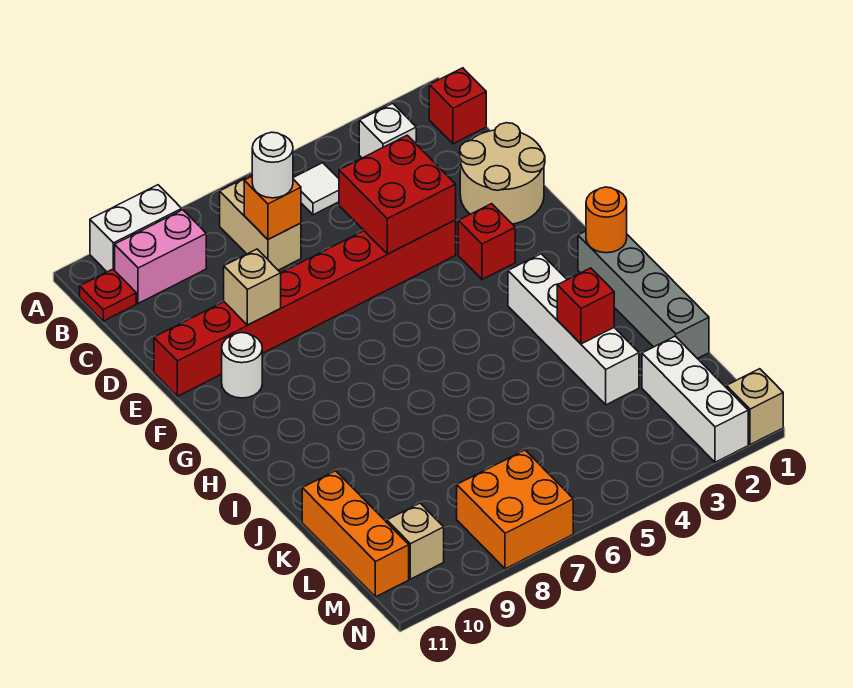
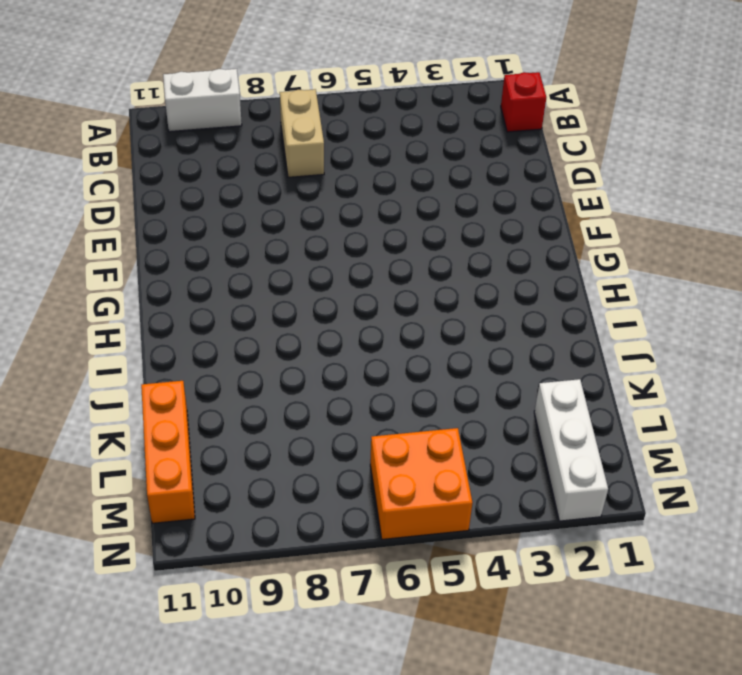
orange brick M5:N6 level 1 -> orange brick M7:N8 level 1
none -> white brick B3 level 1
none -> white tile B5 level 1
none -> pink brick B9:B10 level 1

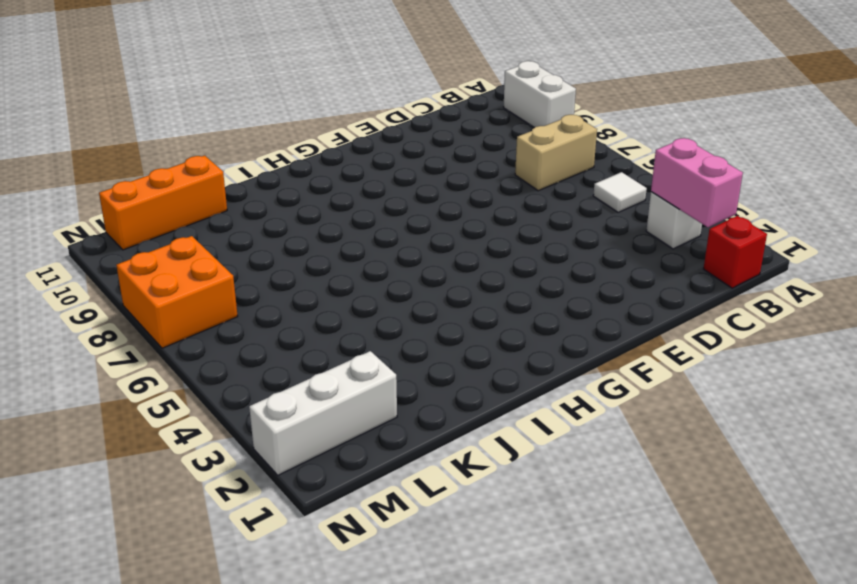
pink brick B2:B3 level 2 -> pink brick B9:B10 level 1
none -> red plate B11 level 1
none -> tan round brick D1:E2 level 1
none -> red brick E4:E11 level 1

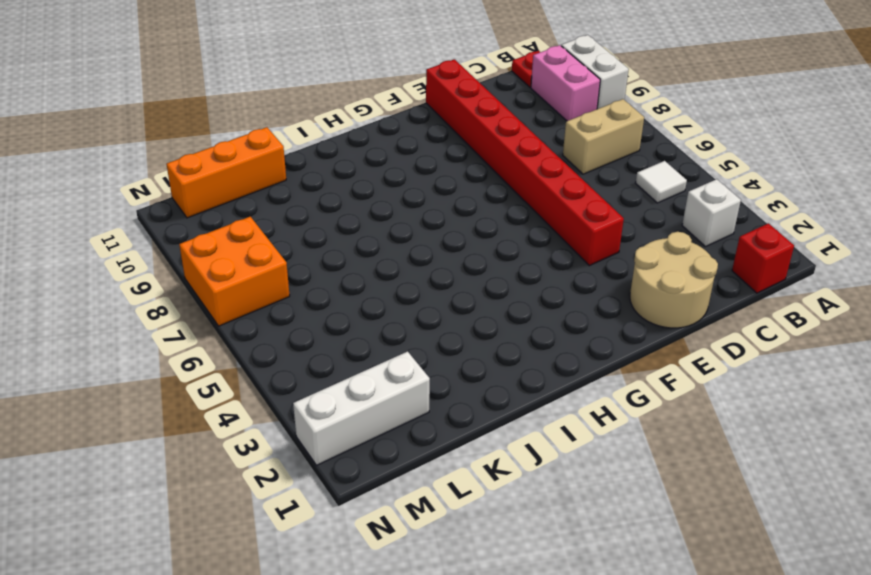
none -> red brick F3 level 1
none -> white round brick F10 level 1
none -> grey brick H1:K1 level 1

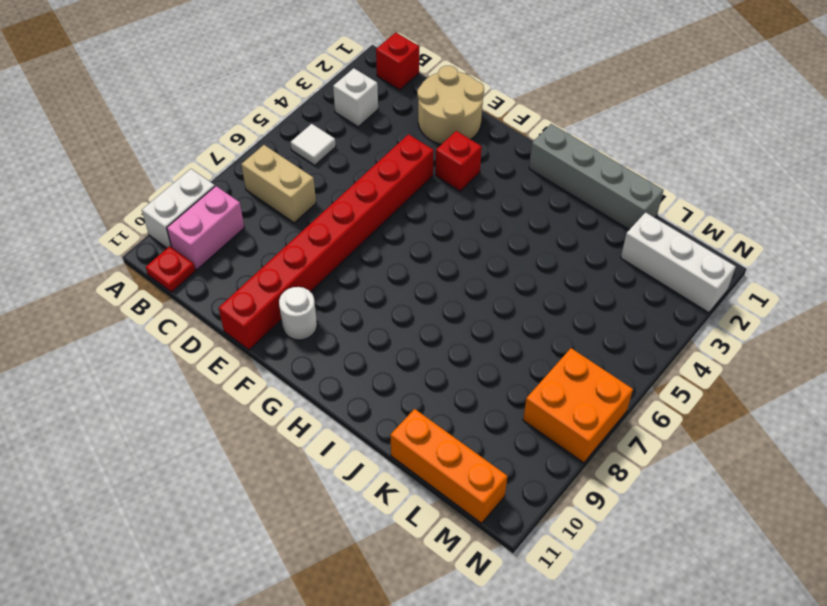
none -> white brick H3:K3 level 1
none -> tan brick M10 level 1
none -> tan brick N1 level 1

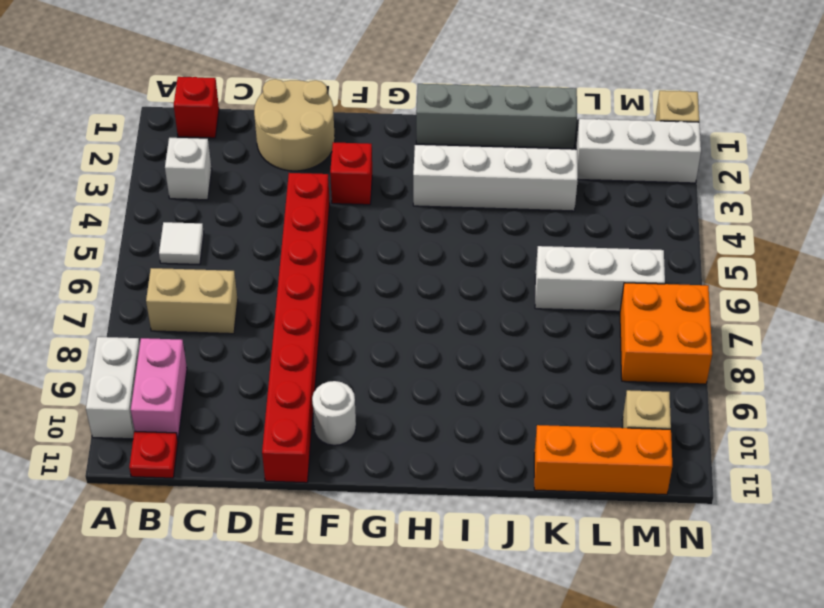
white brick K6:M6 level 1 -> none
none -> orange brick C7 level 2
none -> red brick D4:E5 level 2
none -> tan brick E9 level 2

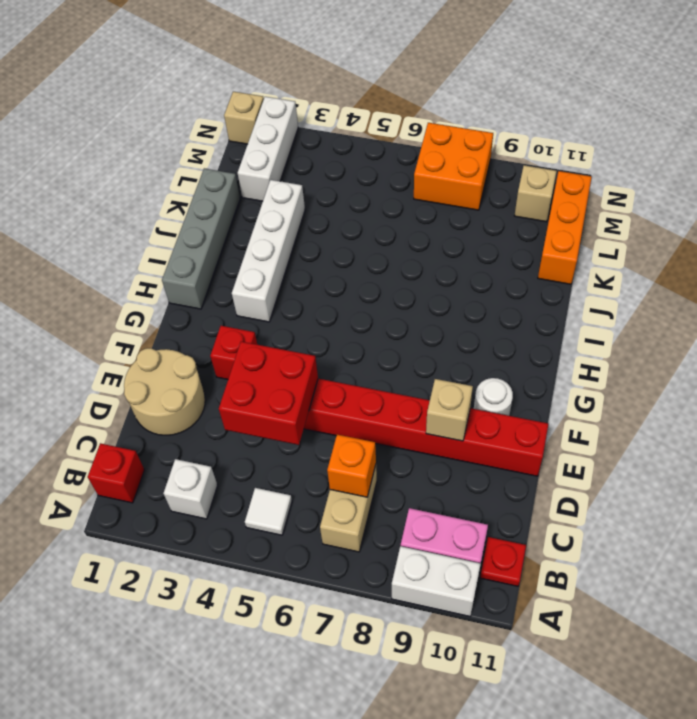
none -> orange round brick H1 level 2
none -> red brick J3 level 2
none -> white round brick C7 level 3

